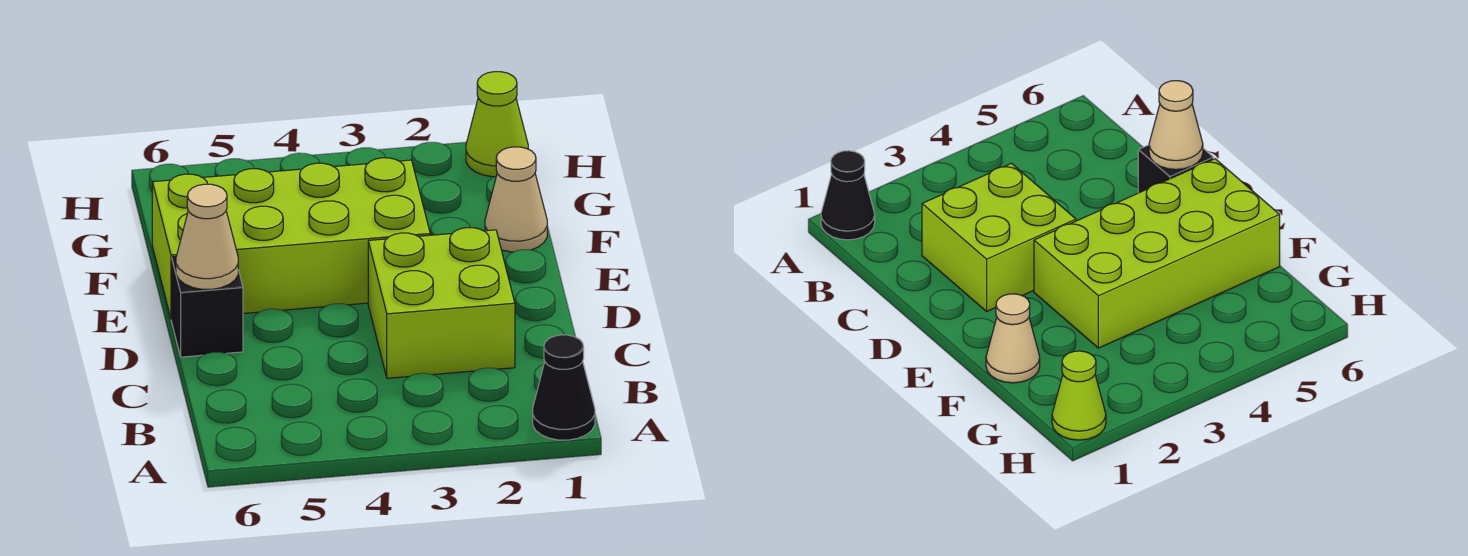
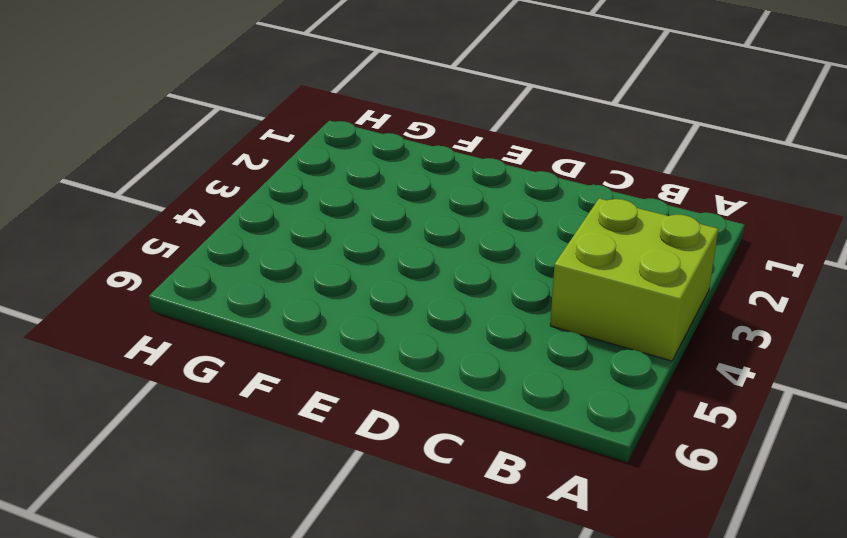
lime brick A3:B4 level 1 -> lime brick C2:D3 level 1
none -> black cone A1 level 1
none -> black brick D6 level 1

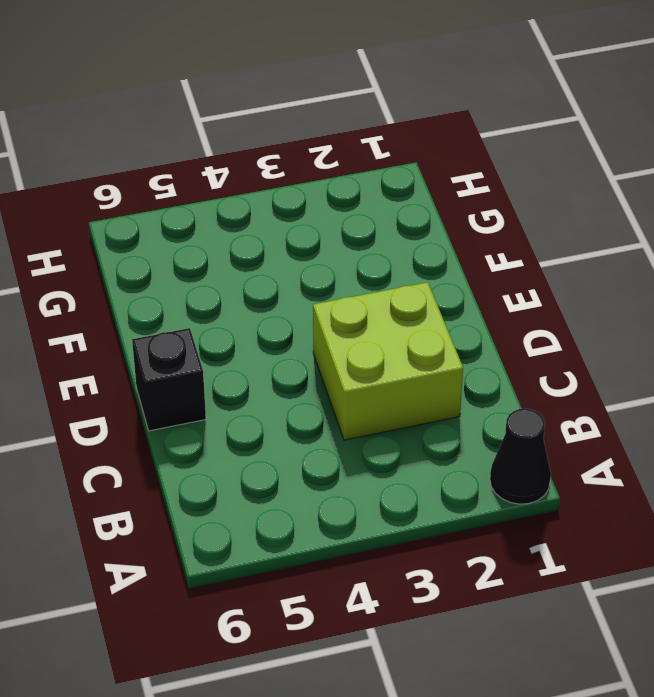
none -> lime brick E3:F6 level 1
none -> tan cone F1 level 1

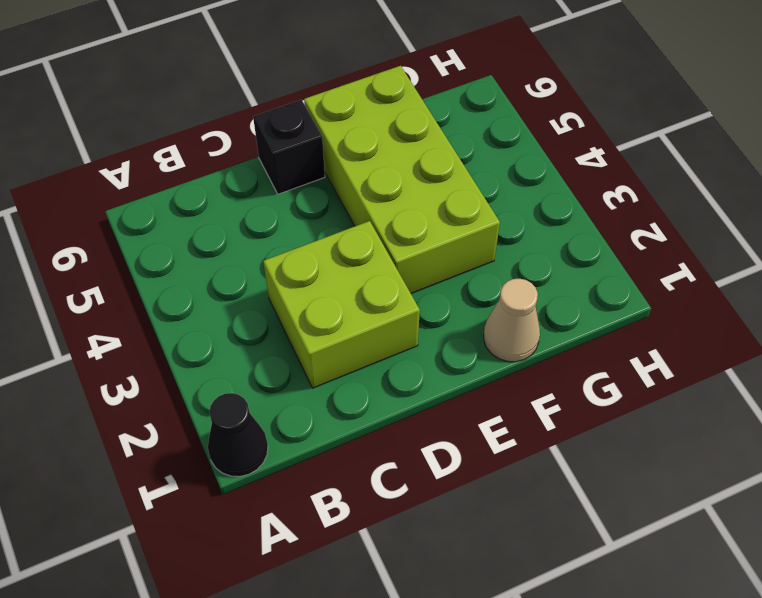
none -> lime cone H1 level 1
none -> tan cone D6 level 2

